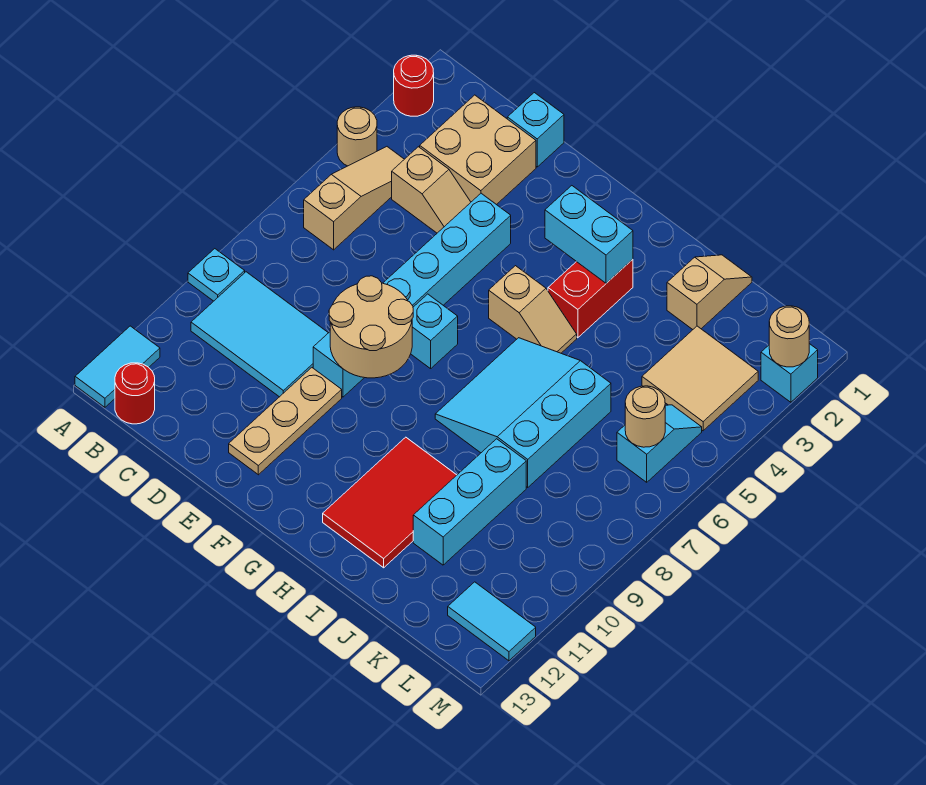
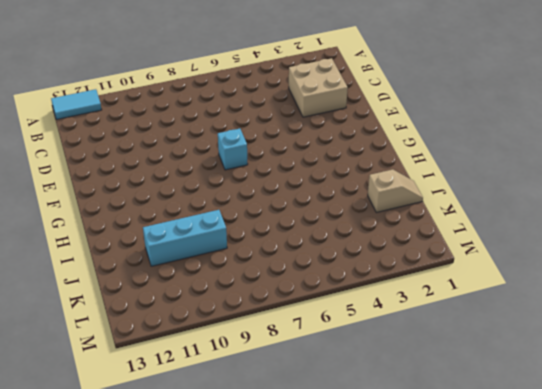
none -> red round brick A2 level 1
none -> tan round brick A4 level 1
none -> cyan plate A9 level 1

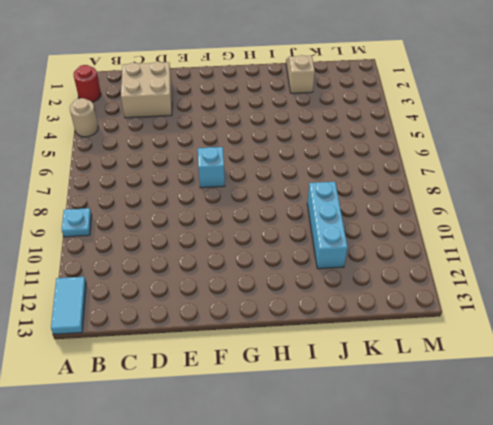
none -> tan slope B4:B6 level 1 top 6
none -> cyan tile B9:D10 level 1
none -> red round brick B13 level 1

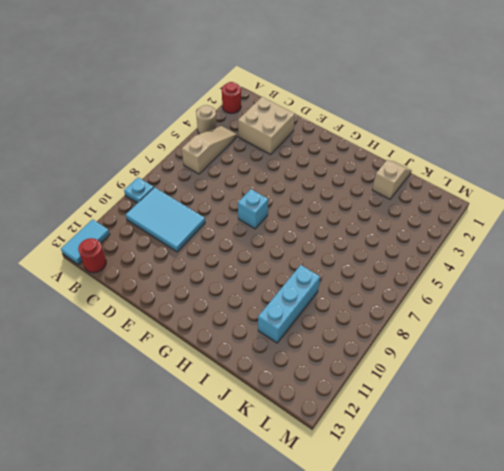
none -> tan slope C4:D4 level 1 top C
none -> cyan brick D1 level 1
none -> cyan brick E4:E9 level 1

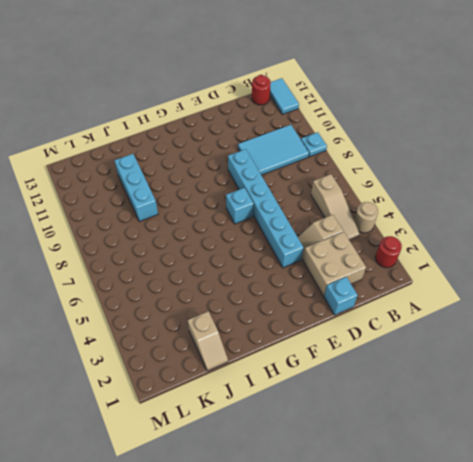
none -> tan plate E10:E12 level 1
none -> tan slope G5:H5 level 1 top G
none -> red brick H3:H4 level 1

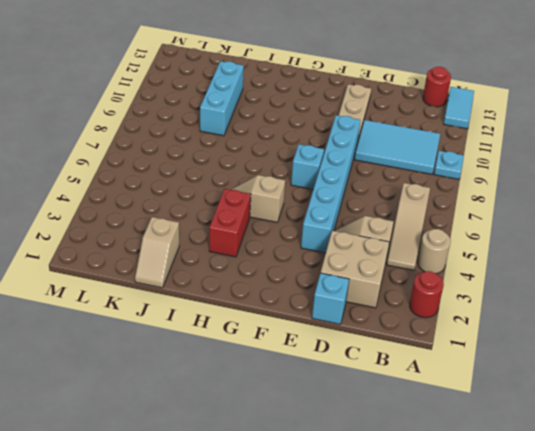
none -> cyan slope H6:J8 level 1 top J
none -> red tile H10:I12 level 1
none -> tan tile K3:L4 level 1

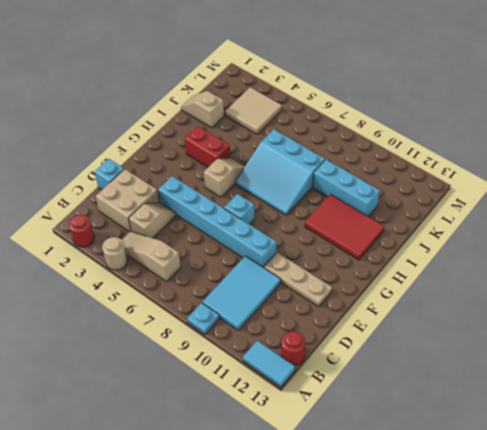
none -> cyan slope L5:L6 level 1 top 6
none -> cyan tile L12:M12 level 1
none -> cyan brick M2 level 1

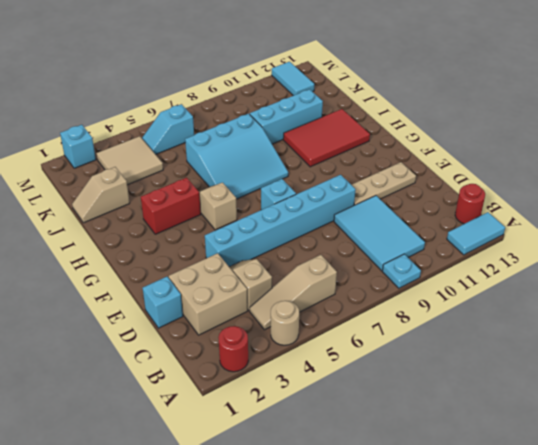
none -> tan round brick E8:F9 level 2
none -> cyan brick G3:H3 level 2
none -> tan round brick L6 level 2

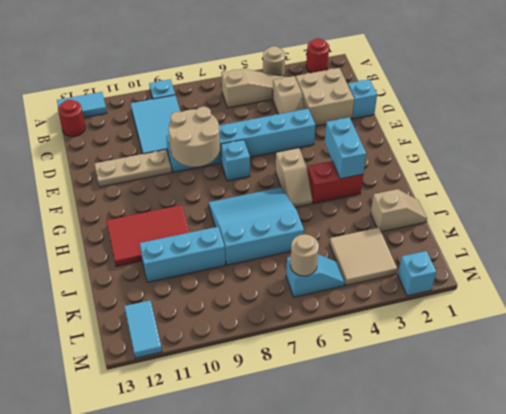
none -> tan round brick M2 level 2

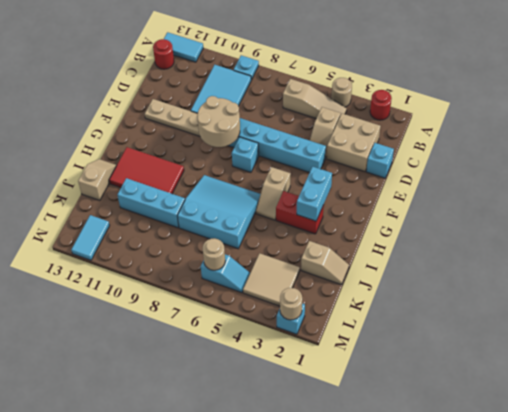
tan slope I13:J13 level 1 top J -> none

